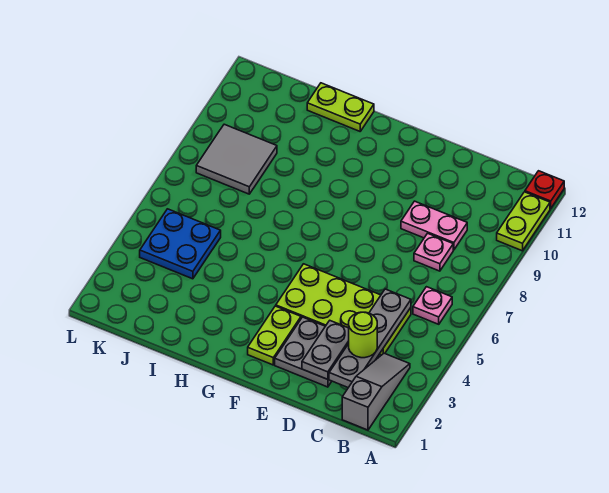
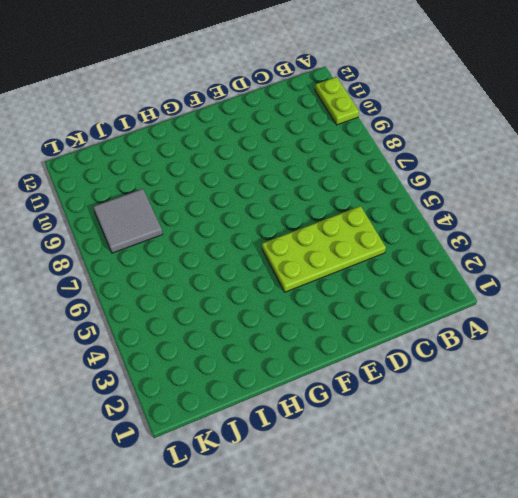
none -> red plate A12 level 1
none -> grey slope B1:B3 level 1 top 1
none -> pink plate B6 level 1

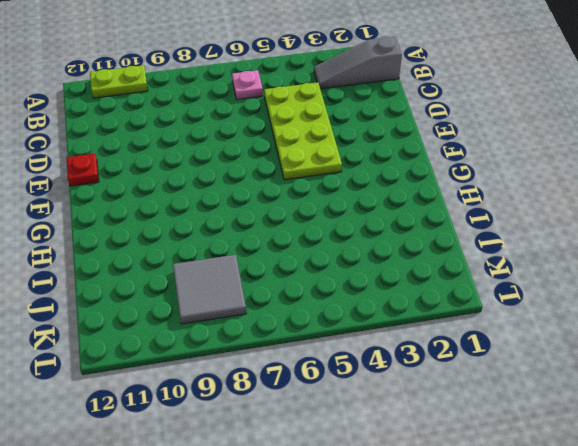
red plate E12 level 1 -> red plate A12 level 1
none -> pink plate C8 level 1
none -> pink plate C9:D9 level 1
none -> grey plate D2:E3 level 1

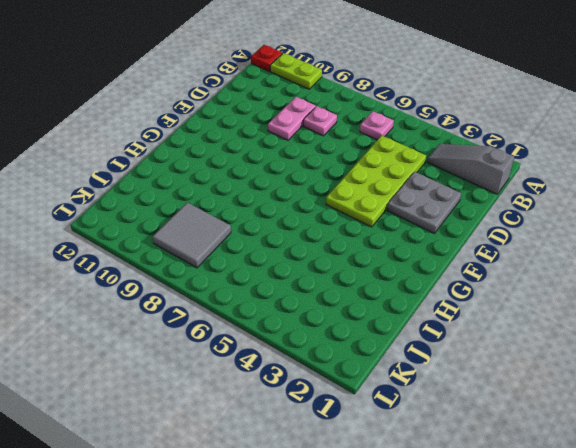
none -> lime plate F2:F3 level 1
none -> lime plate H12:I12 level 1
none -> blue plate J4:K5 level 1

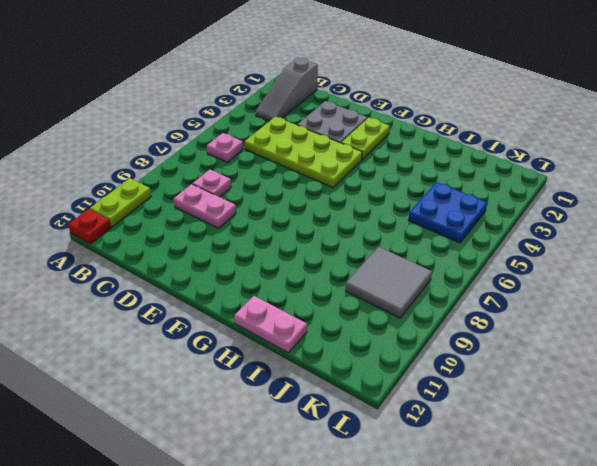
pink plate H12:I12 level 1 -> lime plate H12:I12 level 1
none -> grey plate C2:C5 level 2
none -> grey plate D2:D3 level 2
none -> lime round brick C3 level 3

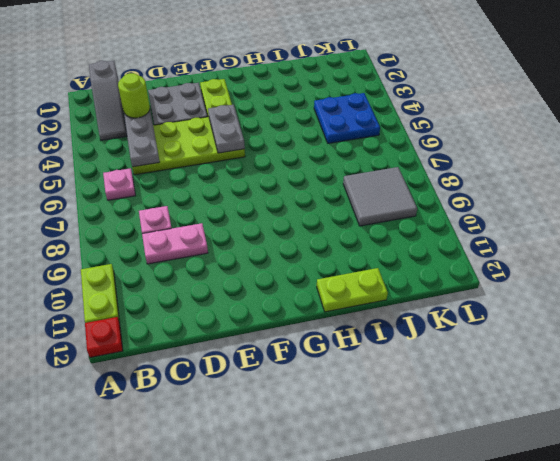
grey plate F4:F5 level 2 -> grey plate D2:D3 level 2

